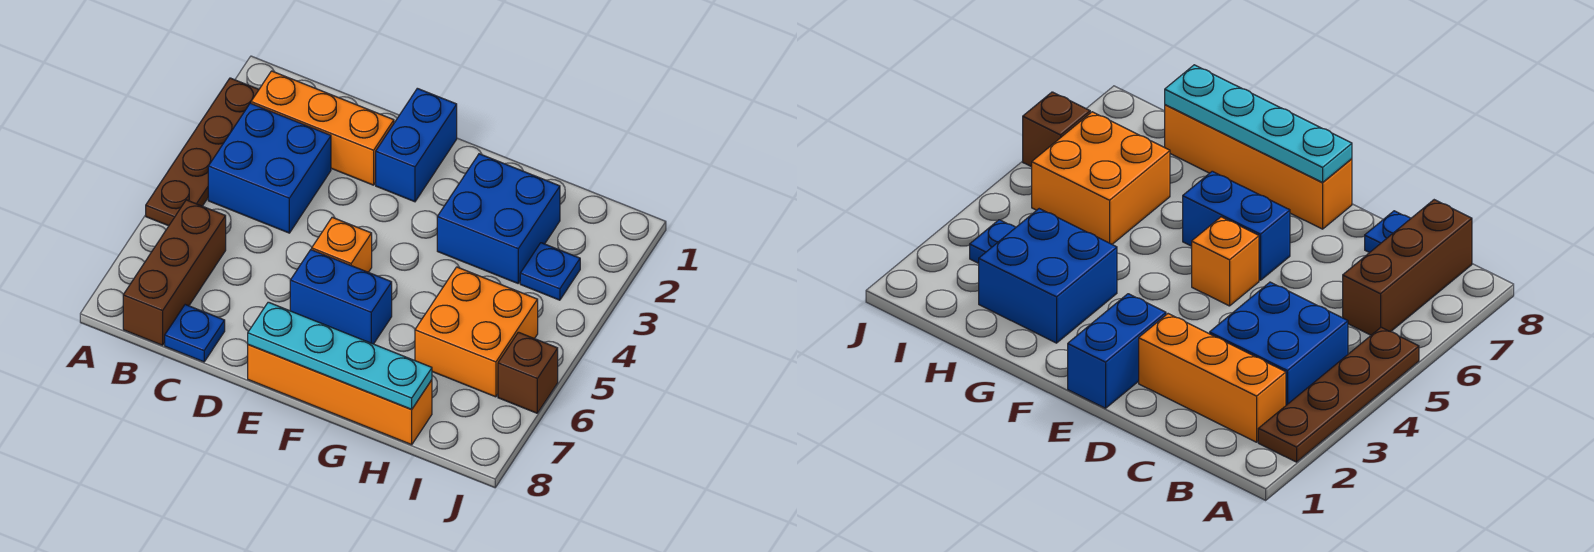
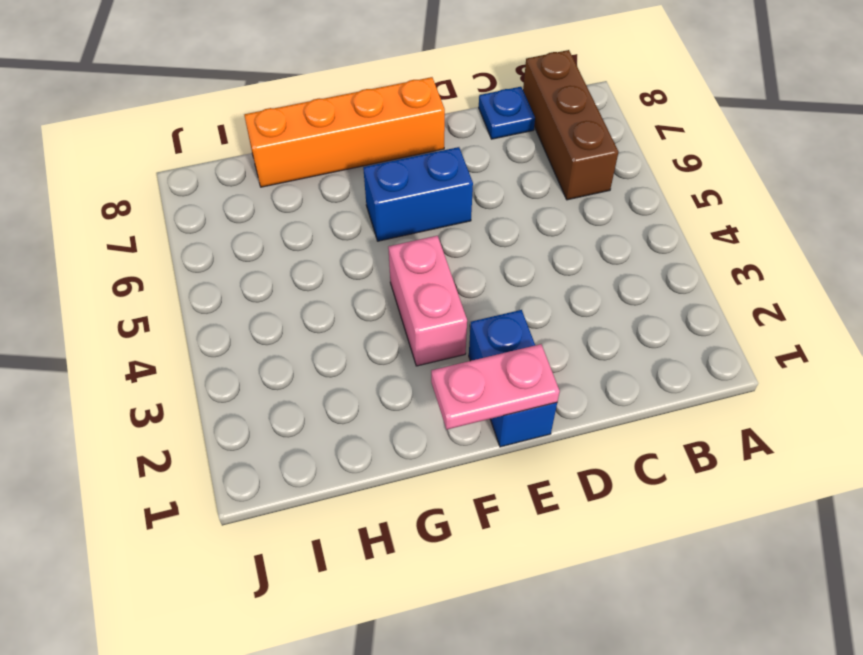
pink plate E1:F1 level 2 -> none
pink brick F3:F4 level 1 -> none
none -> brown plate A2:A5 level 1
none -> orange brick B2:D2 level 1
none -> blue brick B3:C4 level 1

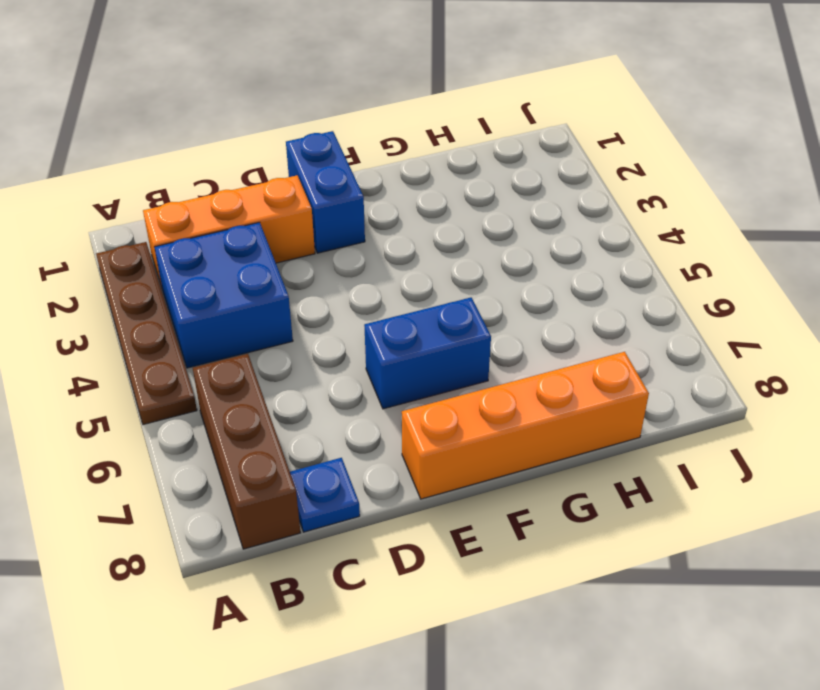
none -> orange brick E5 level 1
none -> blue brick G2:H3 level 1
none -> orange brick H5:I6 level 1

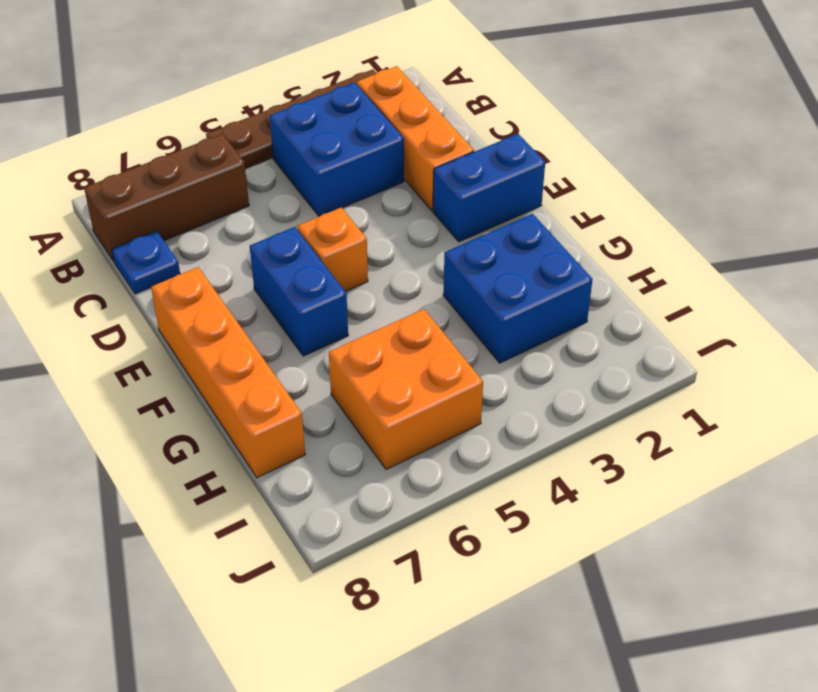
none -> blue plate I3 level 1
none -> brown brick J6 level 1
none -> cyan plate E8:H8 level 2

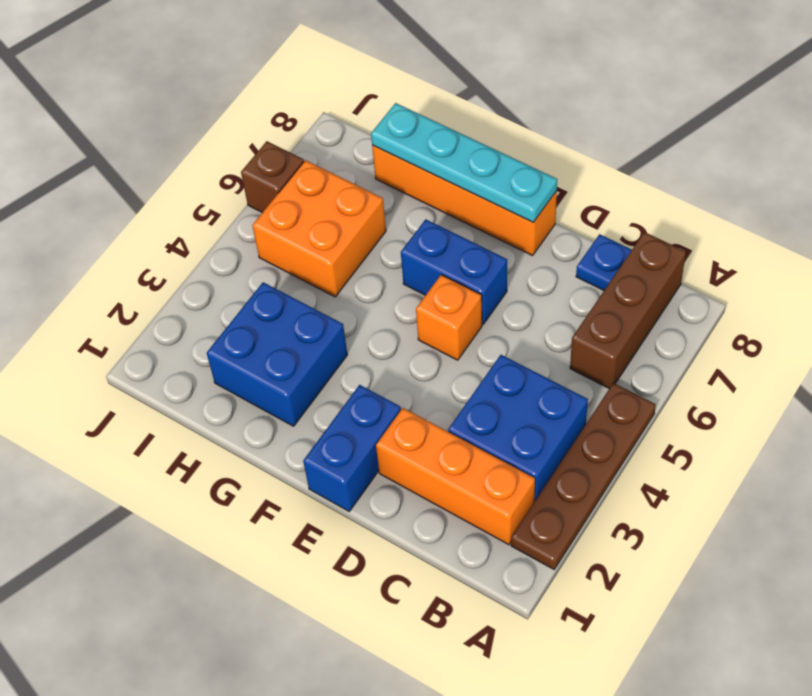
none -> blue plate I3 level 1

